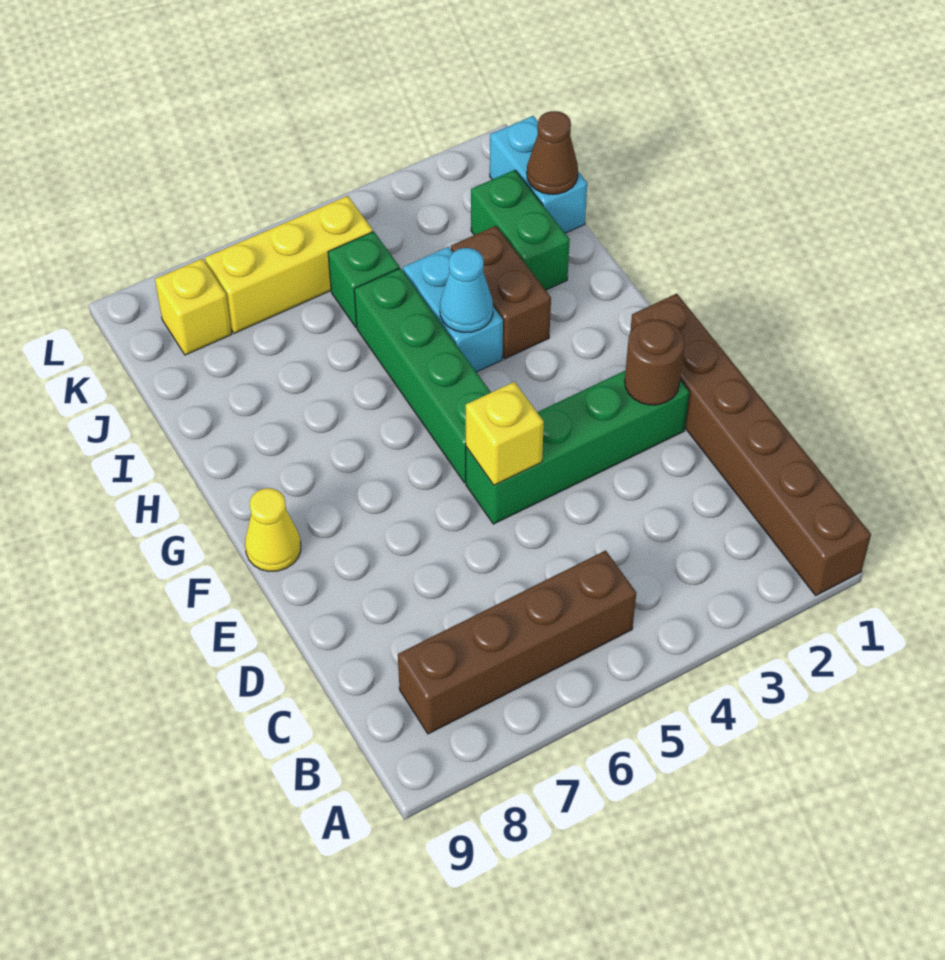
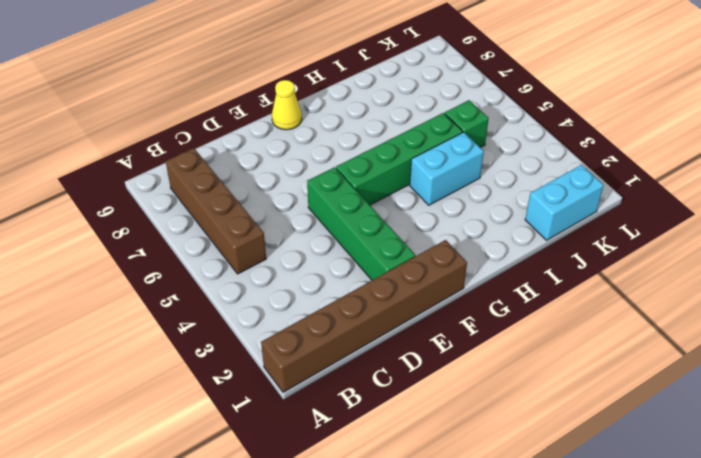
none -> brown brick H3:I3 level 1
none -> green brick I2:J2 level 1
none -> yellow brick K5:K7 level 1

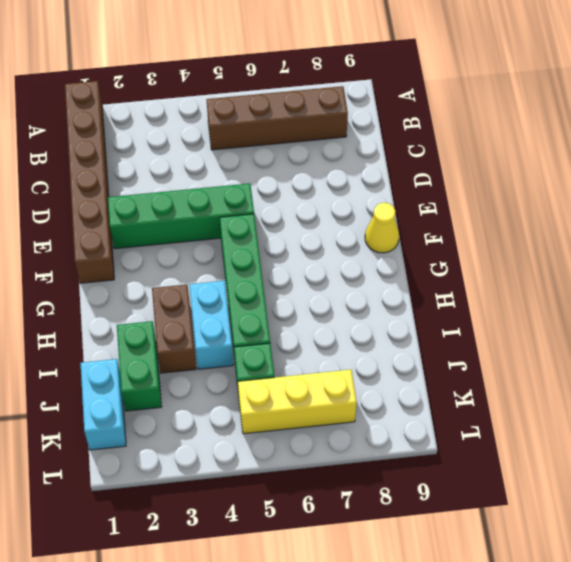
none -> yellow brick K8 level 1
none -> brown round brick E2 level 2
none -> yellow brick E5 level 2

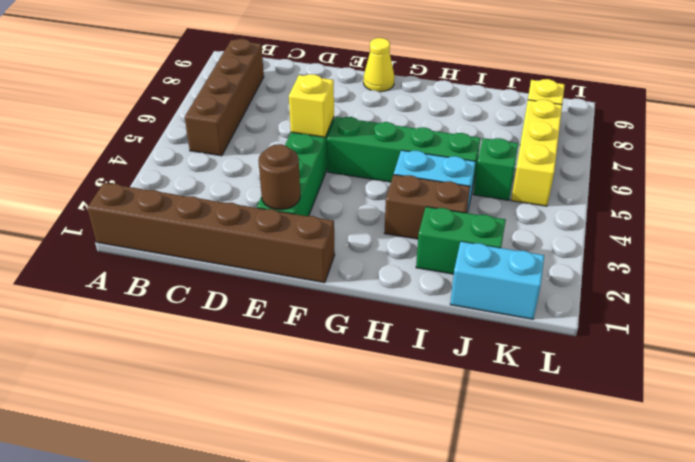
none -> cyan cone H4 level 2
none -> brown cone J1 level 2

